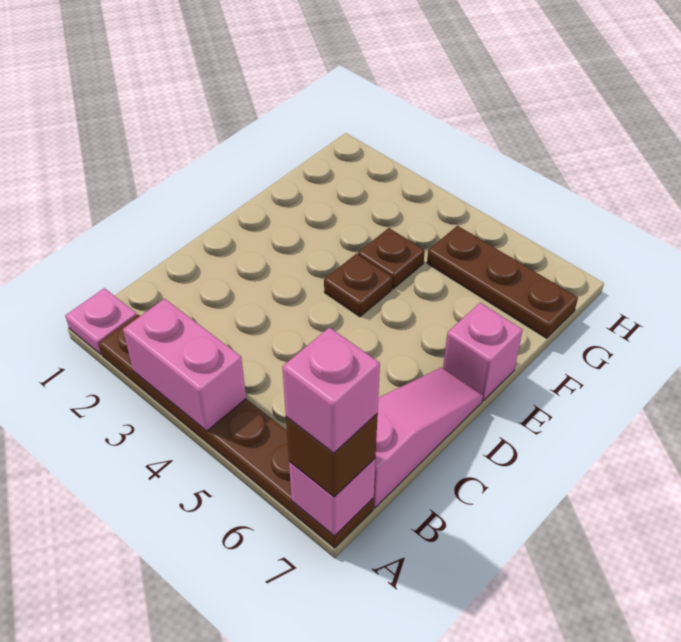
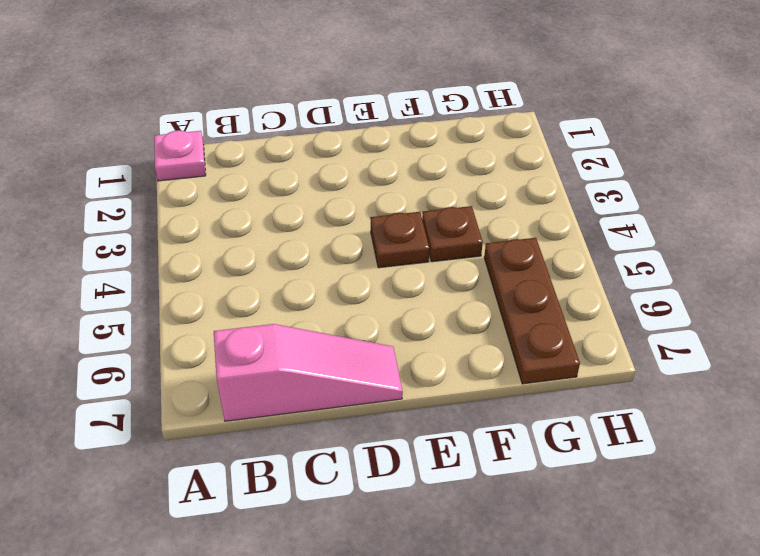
none -> brown plate A2:A7 level 1
none -> pink brick E7 level 1

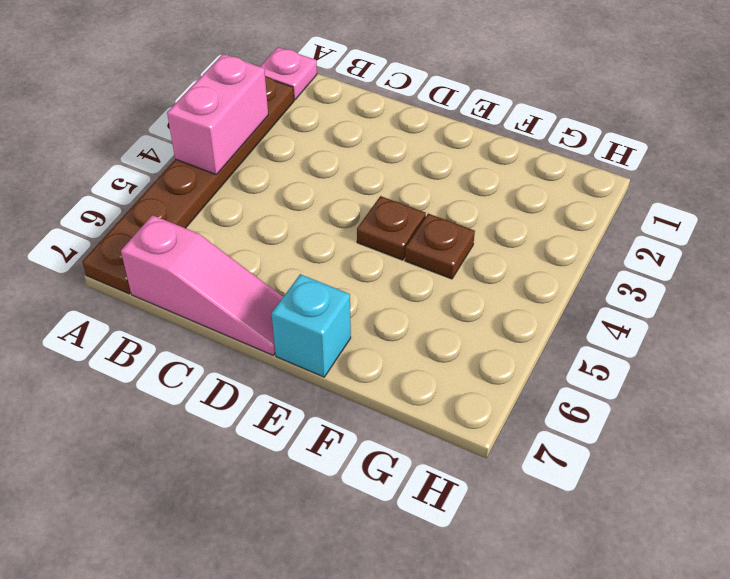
cyan brick E7 level 1 -> pink brick E7 level 1
none -> brown plate G5:G7 level 1
none -> pink brick A7 level 2

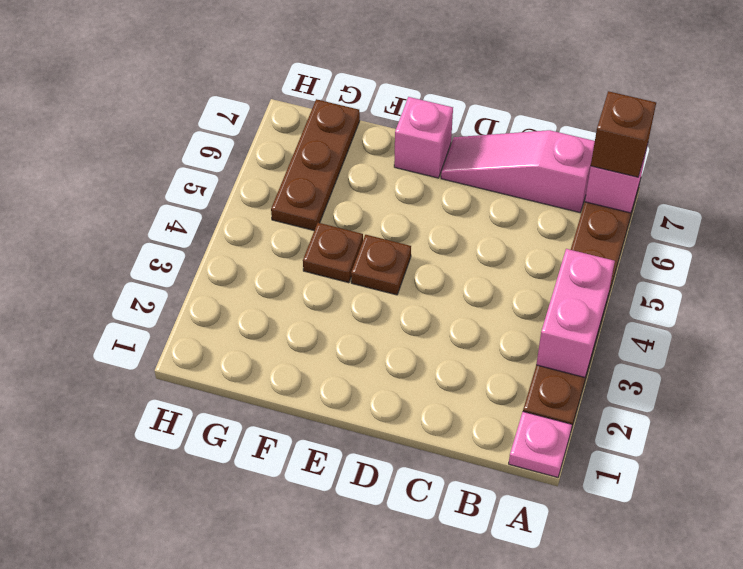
none -> pink brick A7 level 4

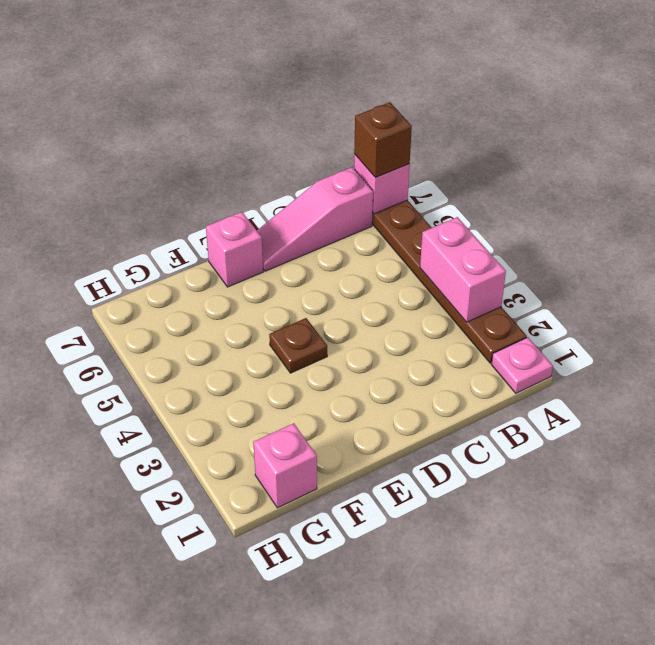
pink brick G1 level 1 -> pink brick A7 level 4
none -> brown plate F4 level 1
none -> brown plate G5:G7 level 1

